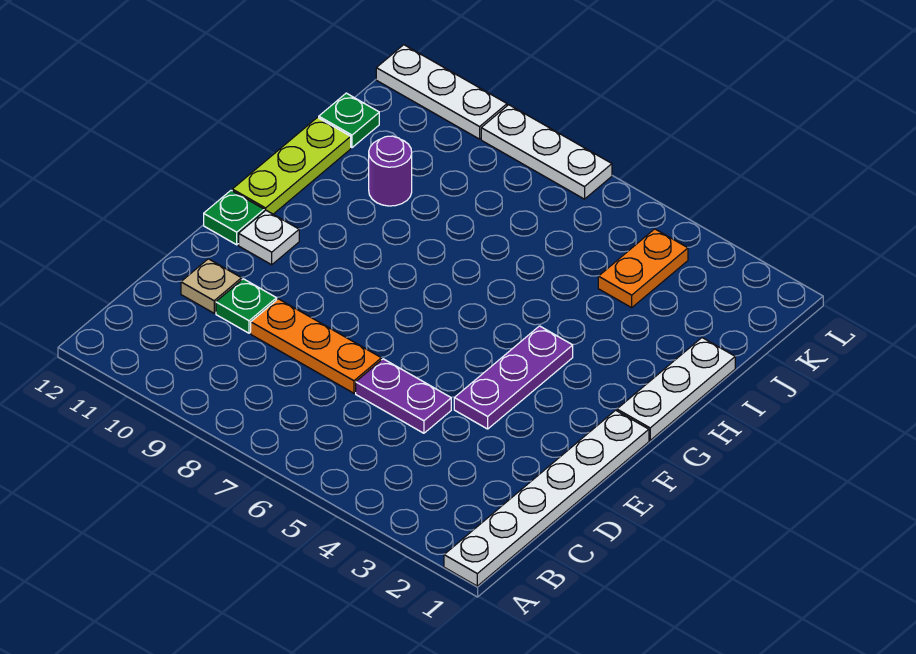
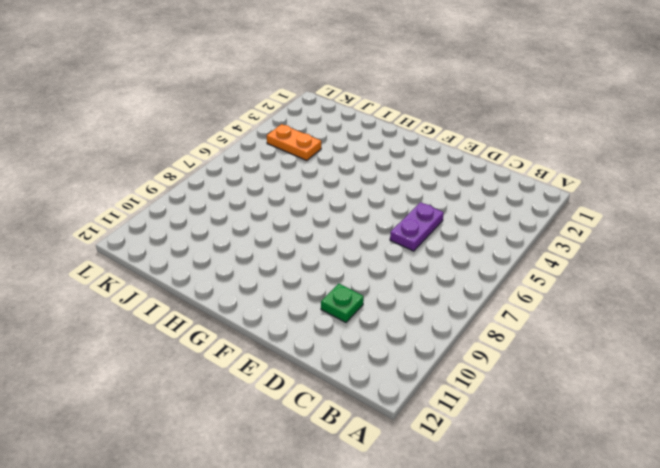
none -> white plate A1:F1 level 1
none -> orange plate D7:D9 level 1
none -> tan plate D11 level 1

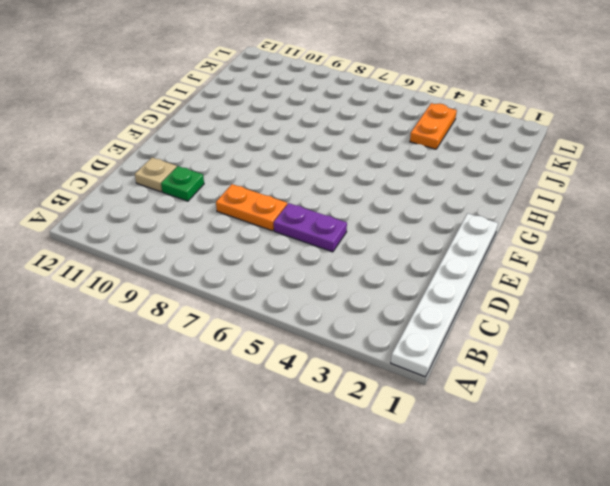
orange plate D7:D8 level 1 -> orange plate D7:D9 level 1
none -> purple plate E4:G4 level 1
none -> white plate F11 level 1
none -> green plate F12 level 1

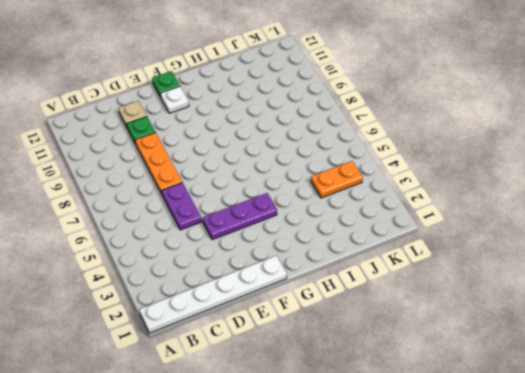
none -> white plate G1:I1 level 1
none -> lime plate G12:I12 level 1
none -> purple round brick I10 level 1

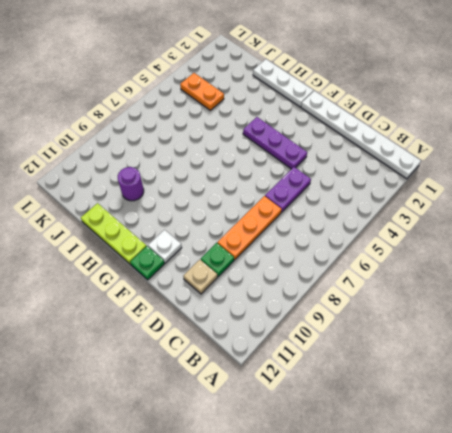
none -> green plate J12 level 1
none -> white plate L7:L9 level 1
none -> white plate L10:L12 level 1

